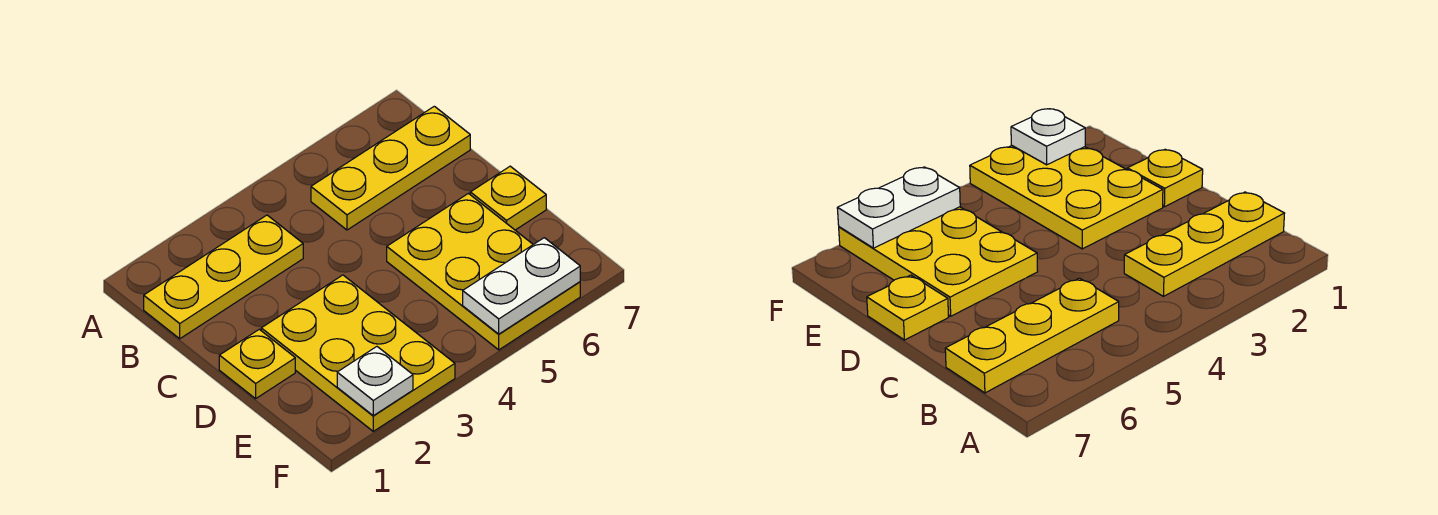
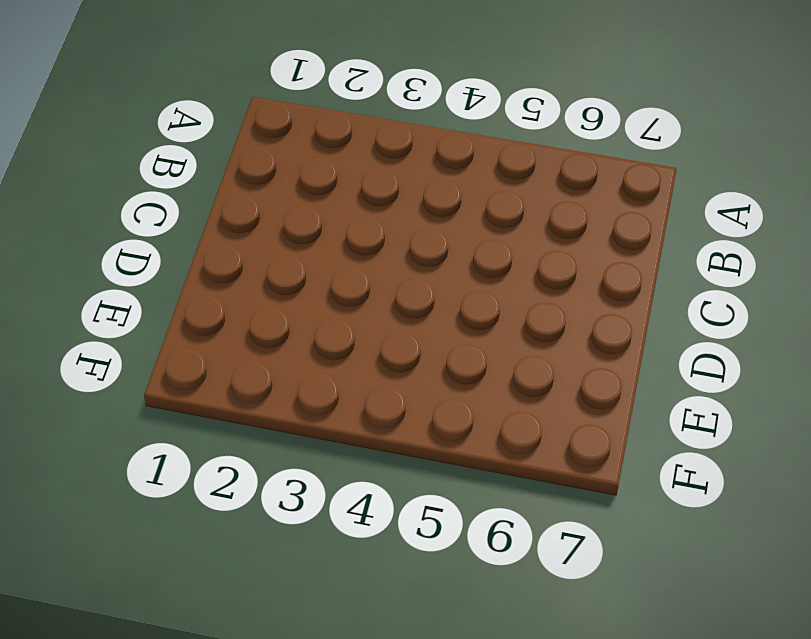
none -> yellow plate B1:B3 level 1
none -> yellow plate B5:B7 level 1

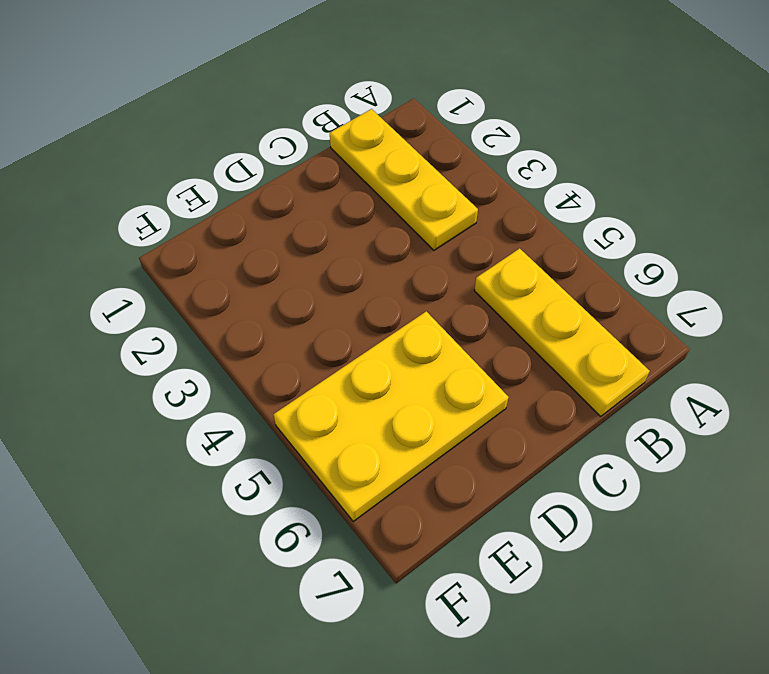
none -> yellow plate D1 level 1
none -> yellow plate D2:F3 level 1

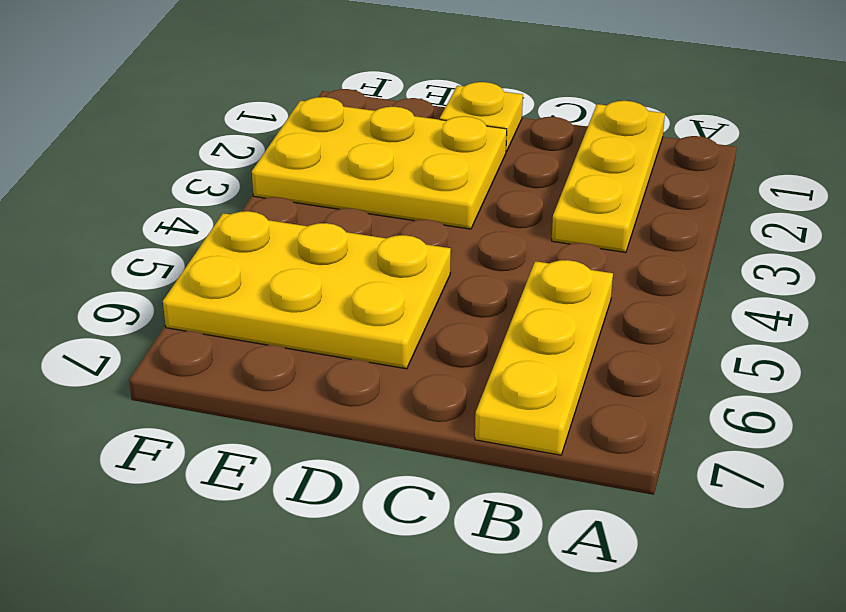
none -> yellow plate D7 level 1
none -> white plate F2 level 2

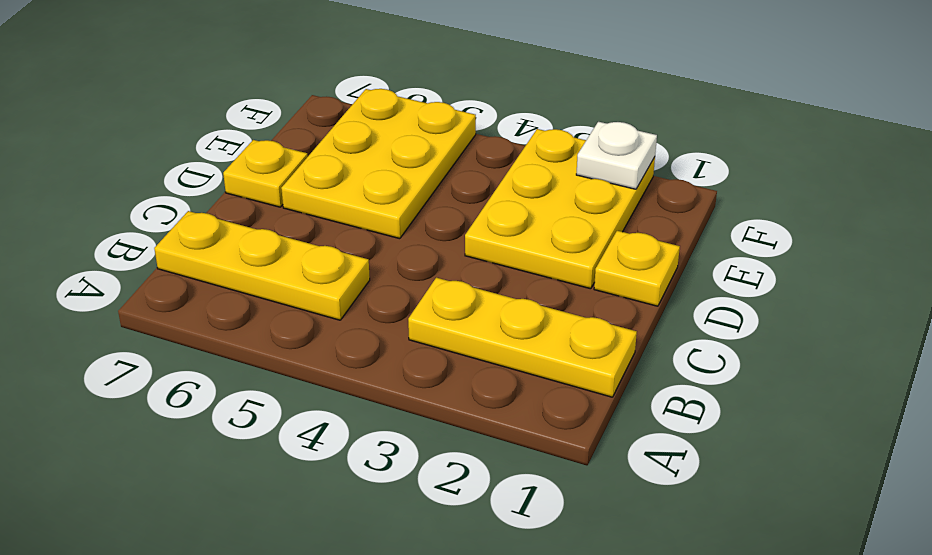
none -> white plate F5:F6 level 2

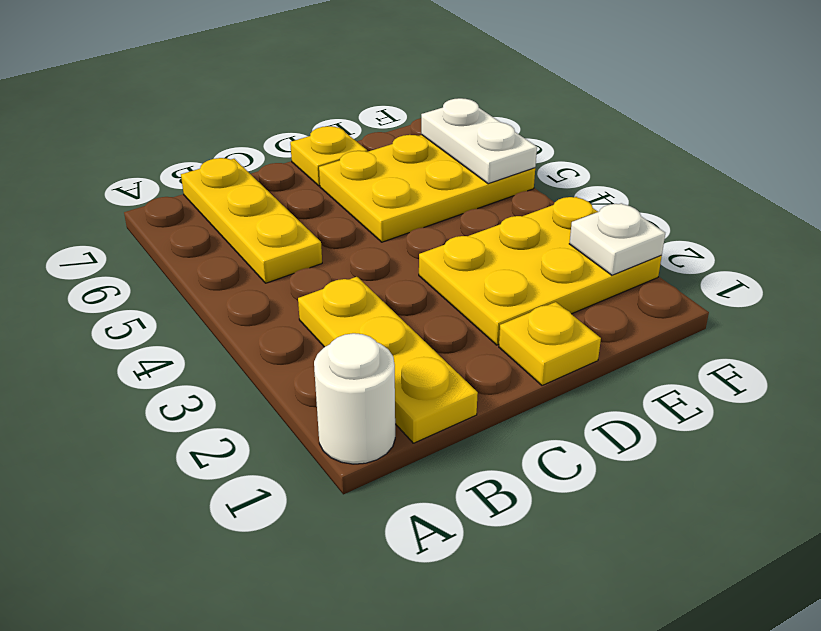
white round brick A1 level 1 -> none

